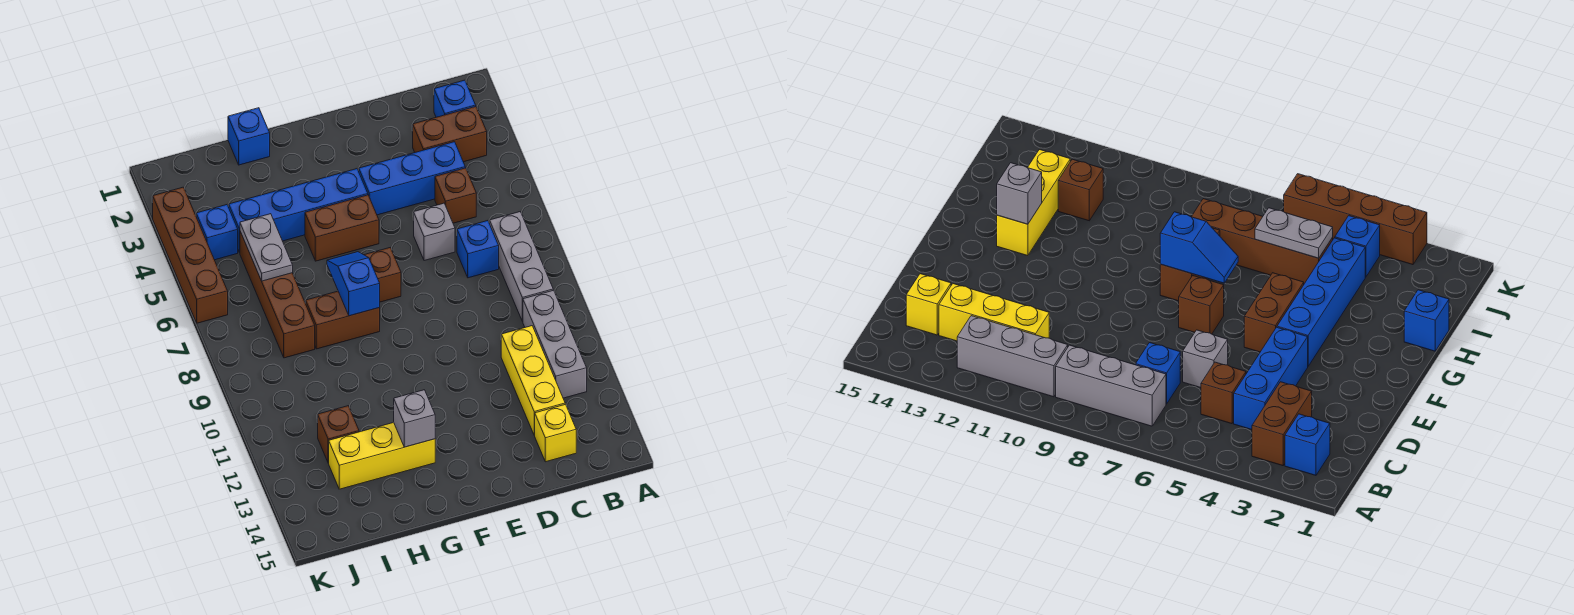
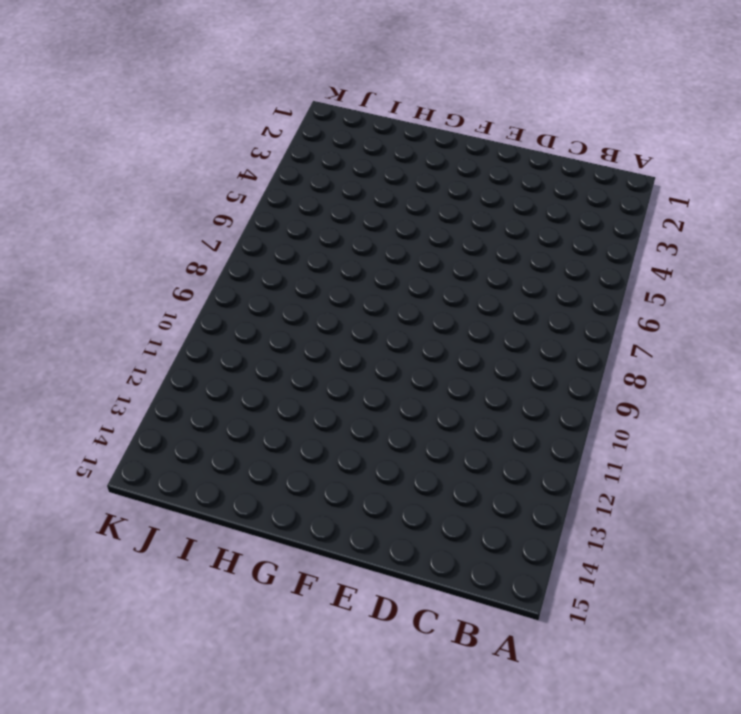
none -> blue brick B2 level 1
none -> brown brick B3:C3 level 1
none -> grey brick B7:B9 level 1

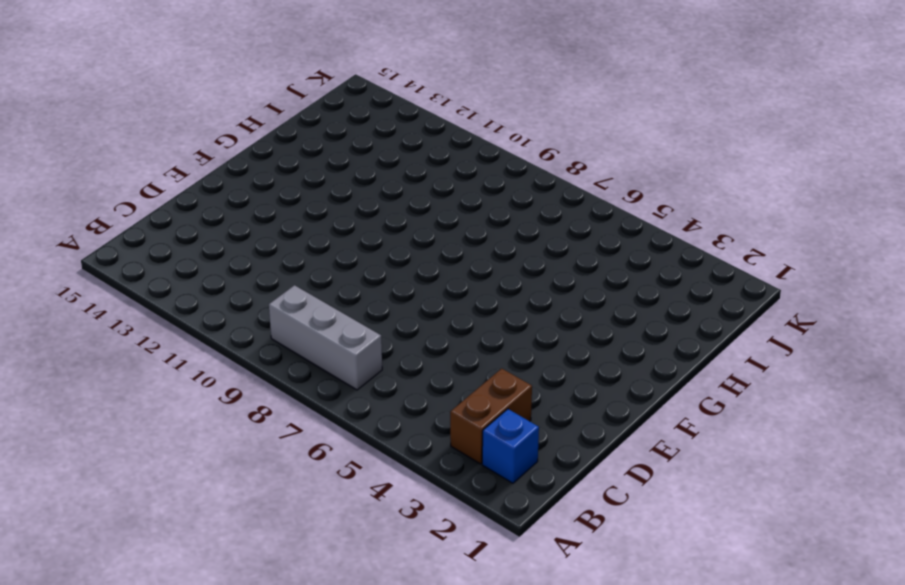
none -> grey brick B10:B12 level 1
none -> blue brick C4:E4 level 1
none -> brown brick C5 level 1

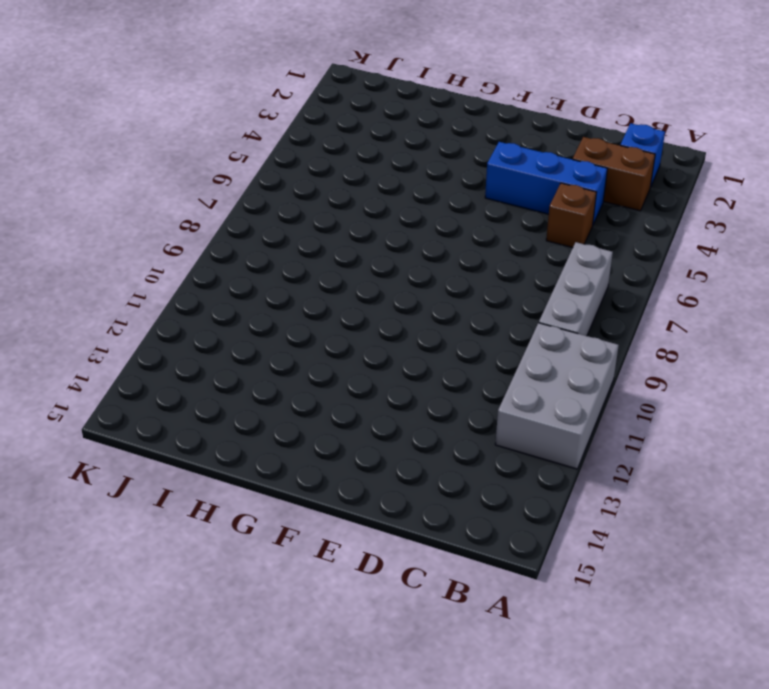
grey brick A10:B12 level 1 -> grey brick B10:B12 level 1
none -> blue brick C7 level 1
none -> yellow brick C11:C13 level 1
none -> yellow brick C14 level 1

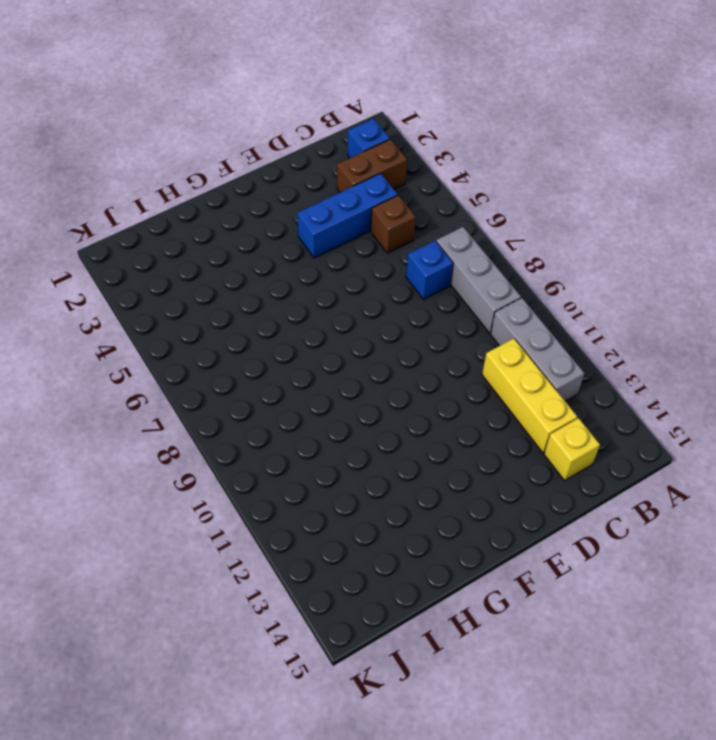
none -> grey brick D6 level 1
none -> blue brick F4:I4 level 1
none -> brown brick F5:G5 level 1

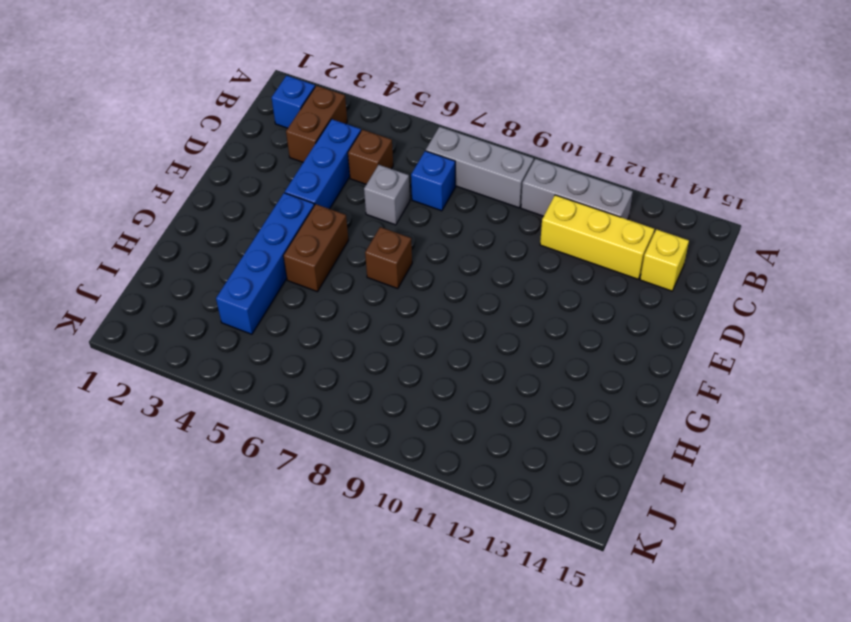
none -> brown brick G8:H8 level 1
none -> yellow brick G13:I13 level 1
none -> blue brick H1 level 1

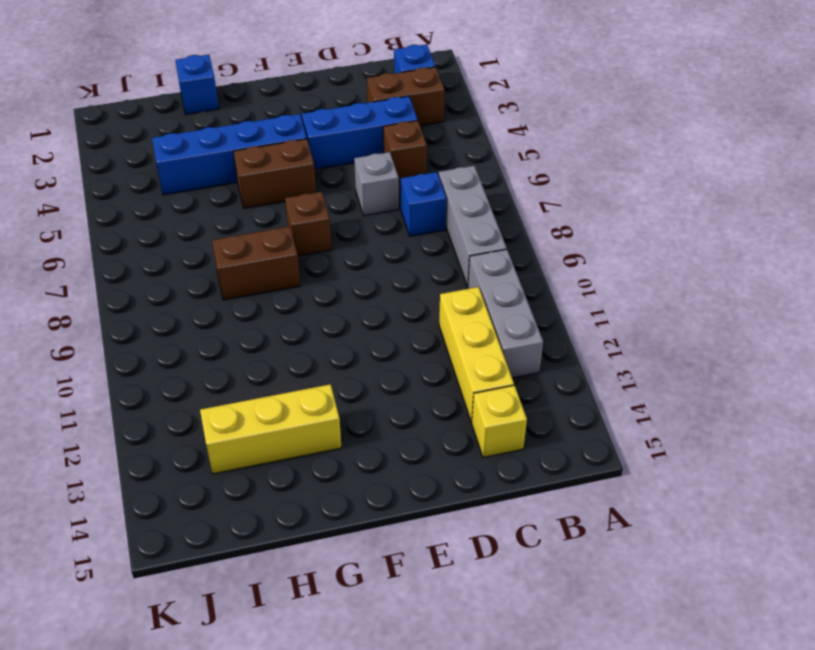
none -> brown brick I5:I8 level 1
none -> brown brick I12 level 1
none -> blue brick J4 level 1

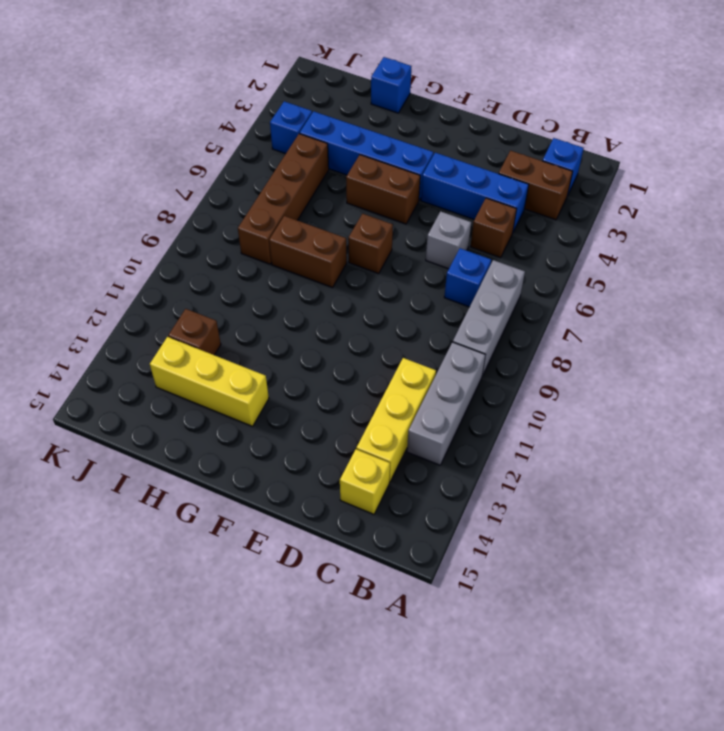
none -> brown brick K3:K6 level 1
none -> blue slope G7:G8 level 2 top 8
none -> grey brick G13 level 2

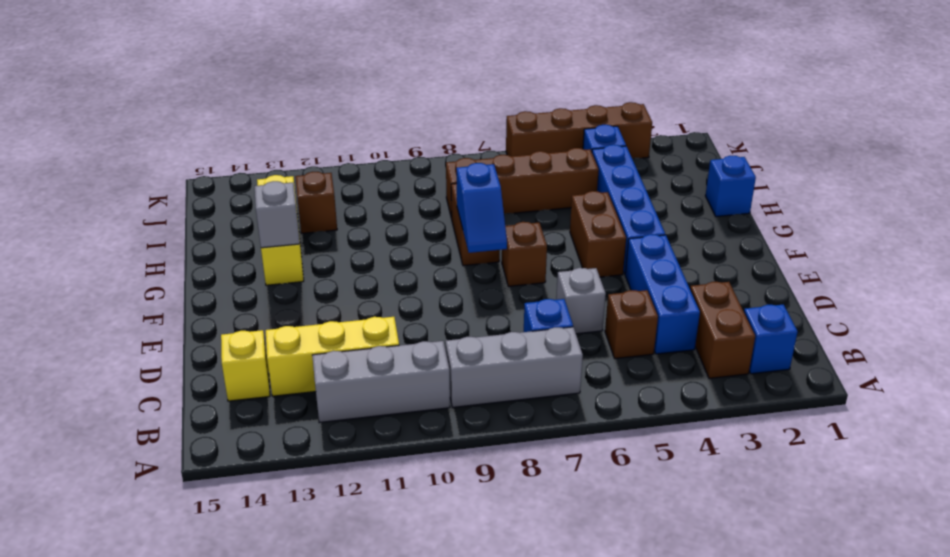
blue slope F8:G8 level 2 top G -> blue slope G7:G8 level 2 top 8
none -> grey plate I5:I6 level 2

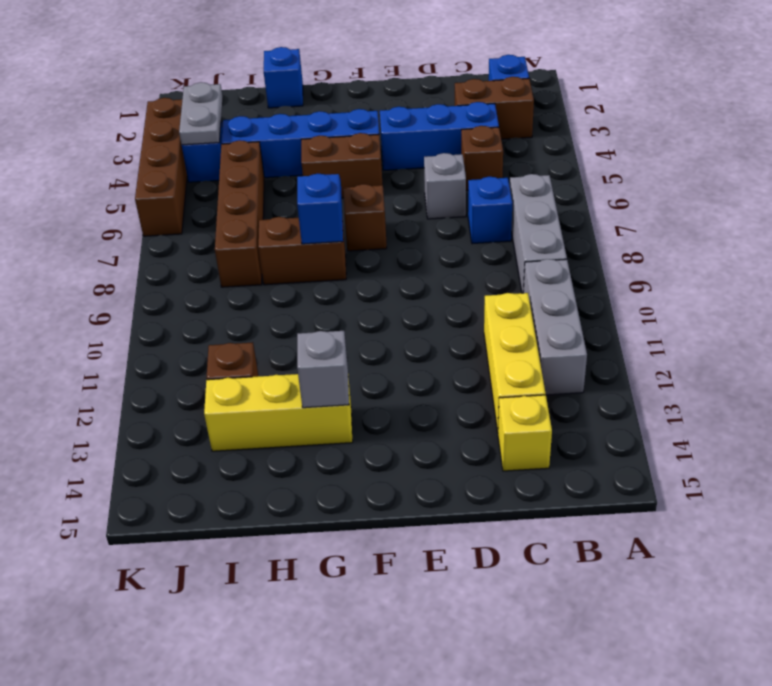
grey plate J3:J4 level 2 -> grey plate I5:I6 level 2

